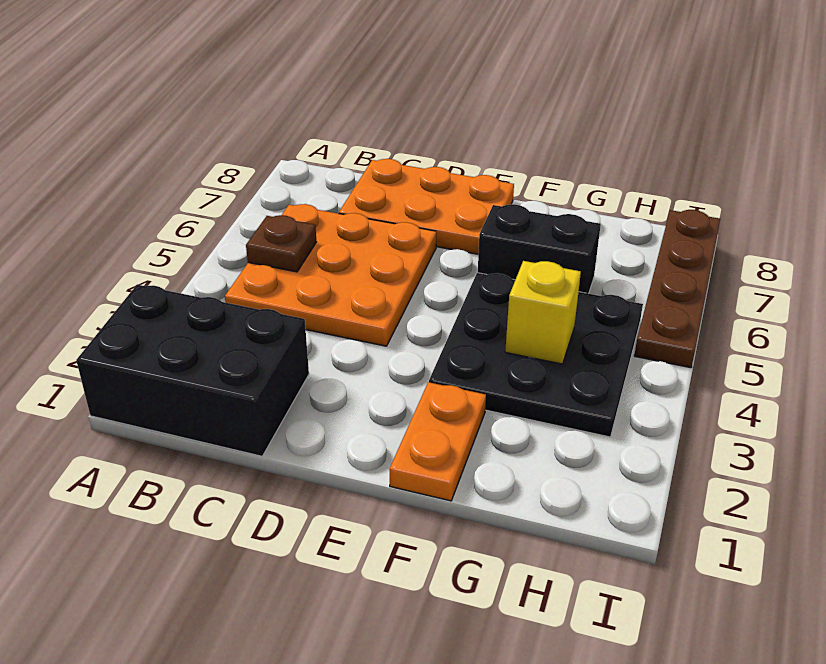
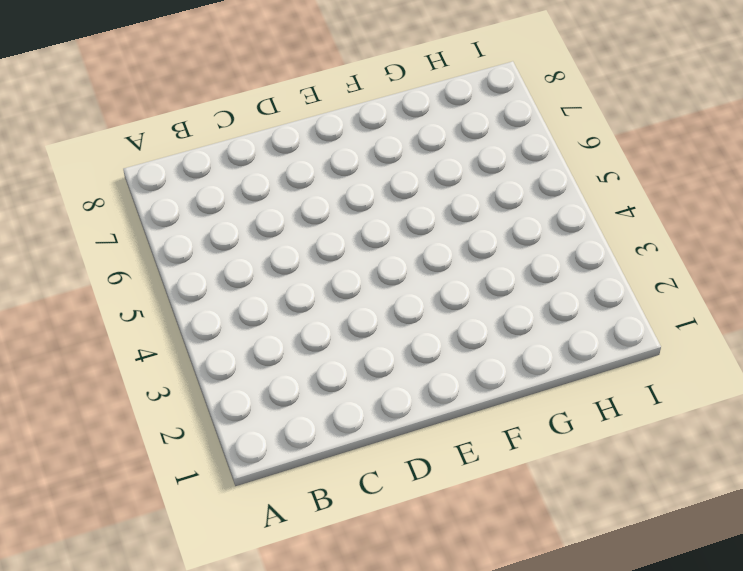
none -> black brick A1:C2 level 1
none -> orange plate B4:D6 level 1

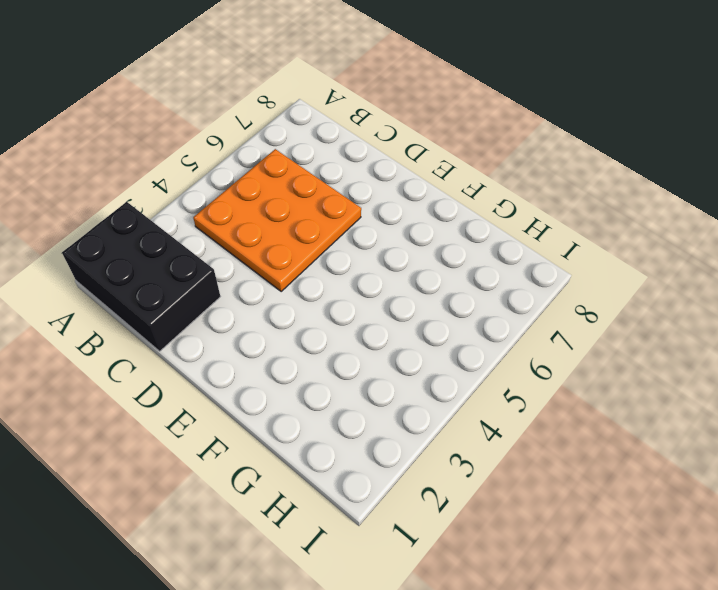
none -> orange plate C7:E8 level 1
none -> orange plate F1:F2 level 1

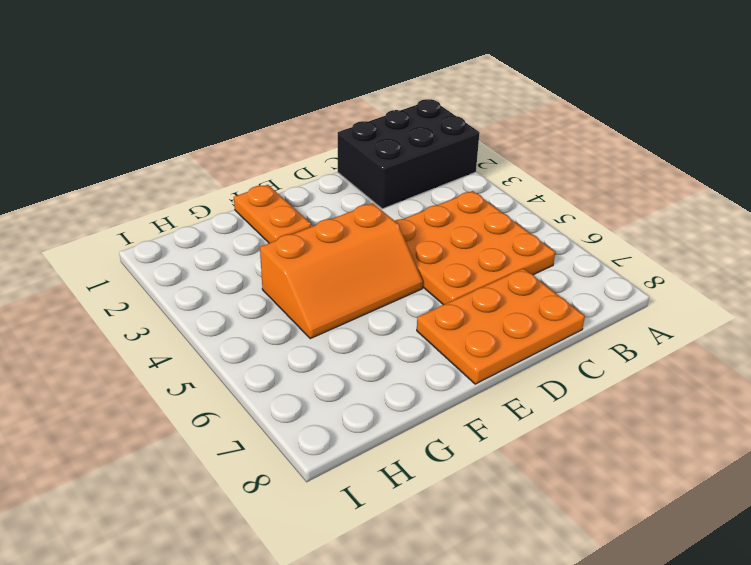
orange slope E4:G5 level 1 top 4 -> black plate F3:H5 level 1
none -> black brick F6:G6 level 1
none -> brown plate I5:I8 level 1

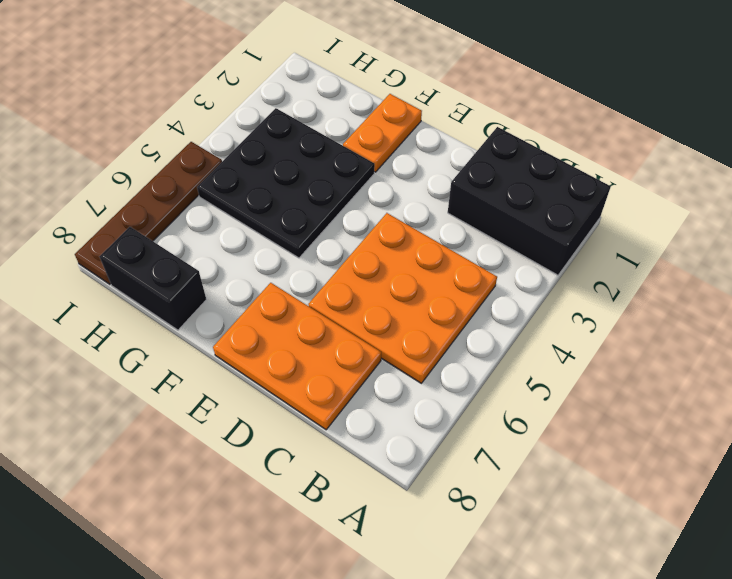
black brick G8:H8 level 1 -> black brick F6:G6 level 1
none -> brown plate B5 level 2
none -> yellow brick G4 level 2

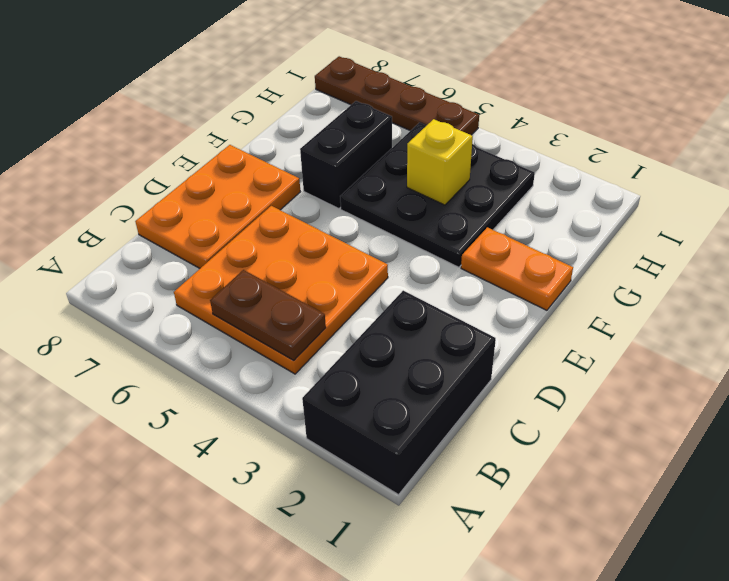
brown plate B4:B5 level 2 -> brown plate B5 level 2

